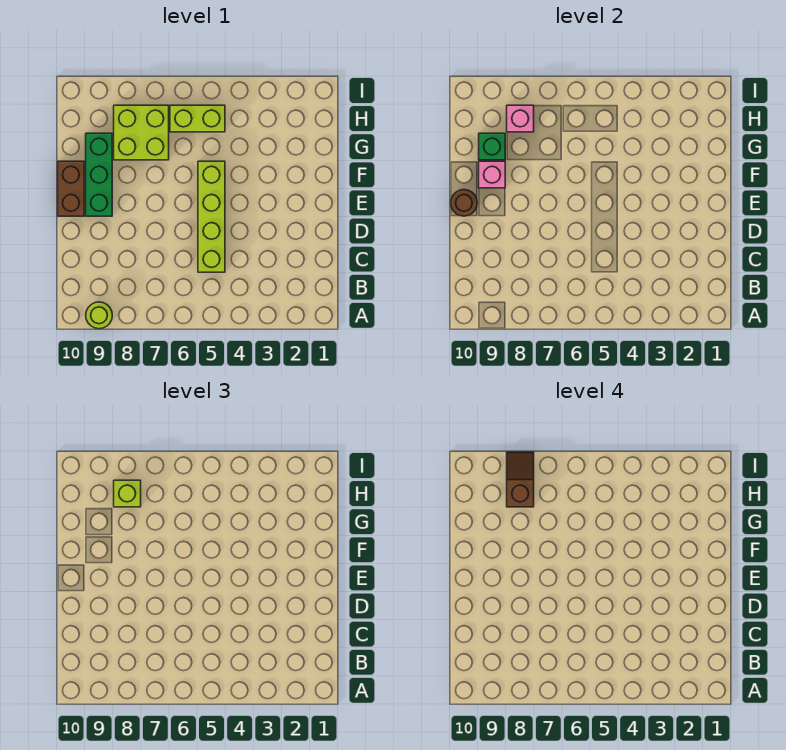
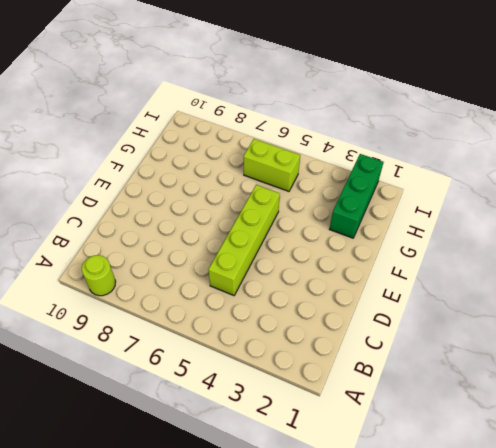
green brick G2:I2 level 1 -> green brick E9:G9 level 1
none -> brown brick E10:F10 level 1
none -> lime brick G7:H8 level 1
none -> brown round brick E10 level 2

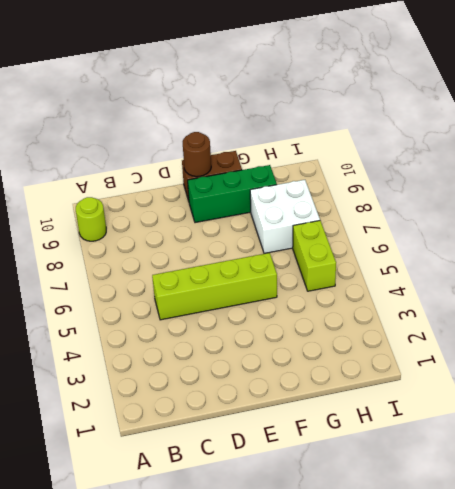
white brick G7:H8 level 1 -> lime brick G7:H8 level 1
none -> pink brick F9 level 2
none -> green brick G9 level 2
none -> pink brick H8 level 2

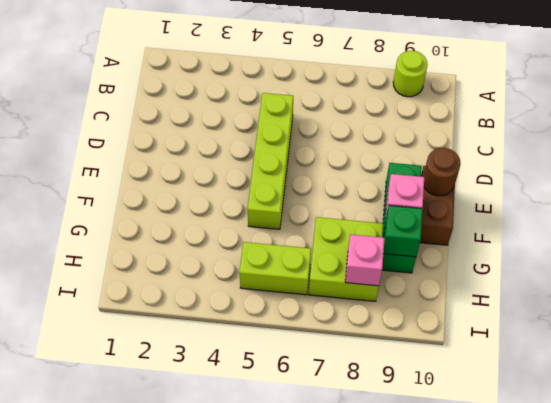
none -> lime brick H8 level 3
none -> brown slope H8:I8 level 4 top H

